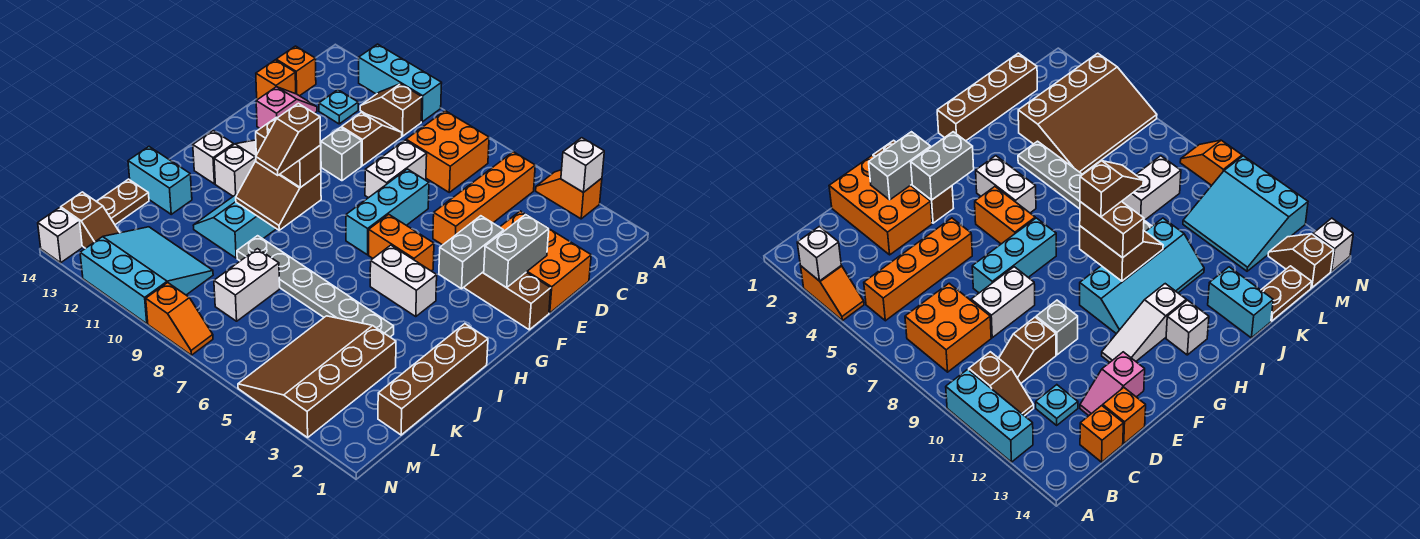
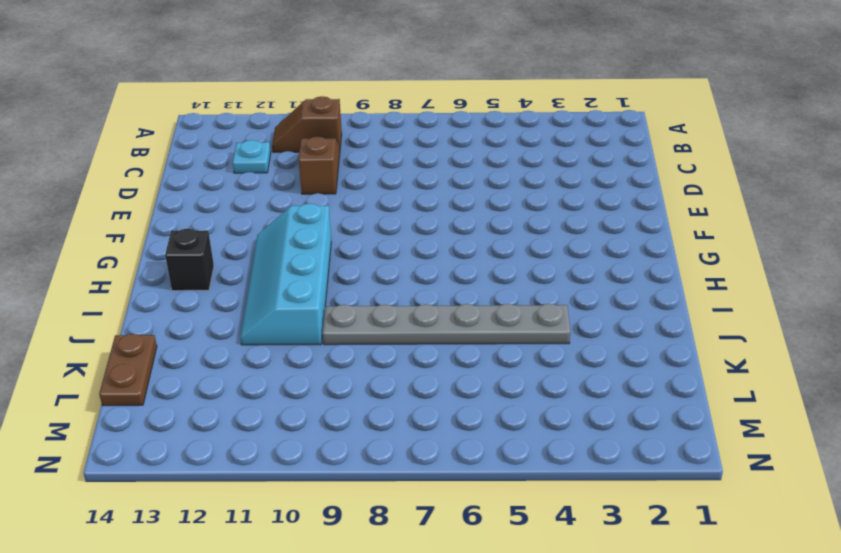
black brick H13 level 1 -> white brick H13 level 1
none -> orange slope A3:A4 level 1 top 3
none -> cyan brick A10:A12 level 1
none -> orange brick B5:E5 level 1
none -> orange brick B7:C8 level 1

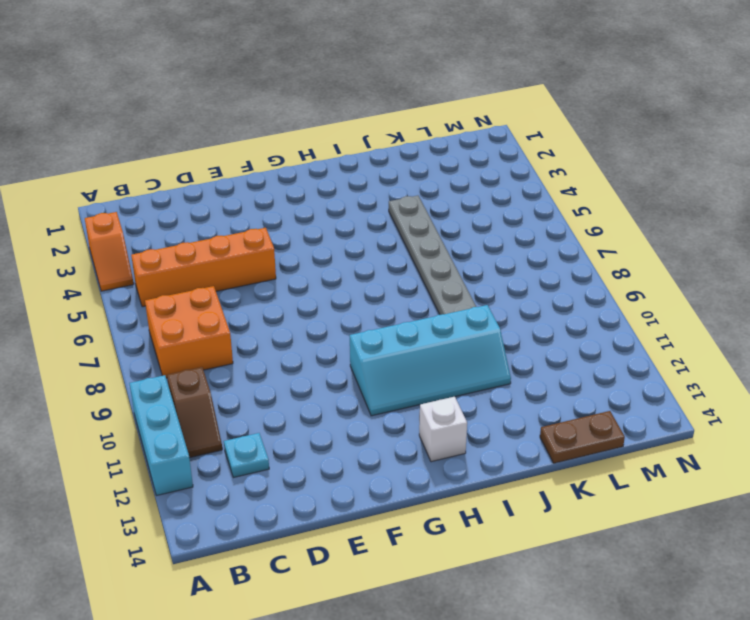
none -> brown slope C10:D10 level 1 top D
none -> orange brick C14 level 1
none -> orange brick D1:E3 level 1
none -> white brick D8:E8 level 1

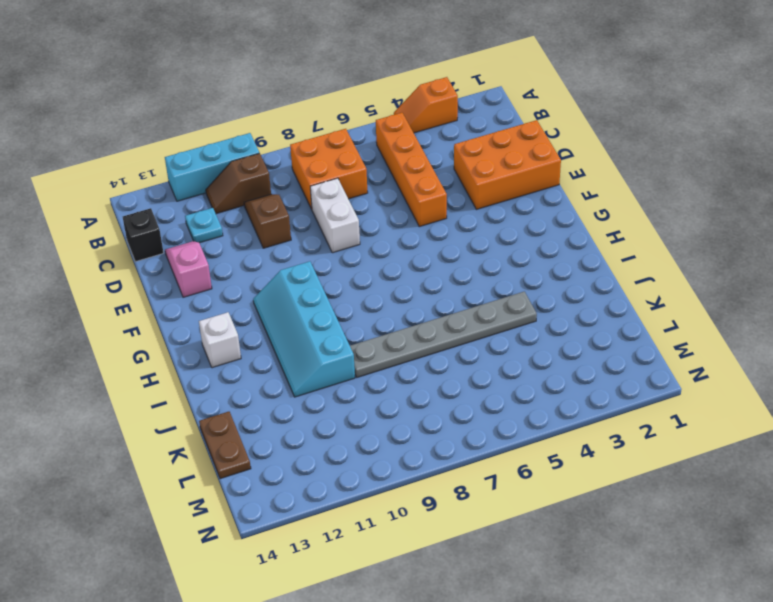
black brick C14 level 1 -> orange brick C14 level 1
none -> orange brick D14 level 1
none -> cyan brick E7:G7 level 1
none -> grey brick E10 level 1
none -> brown brick F1:F3 level 1

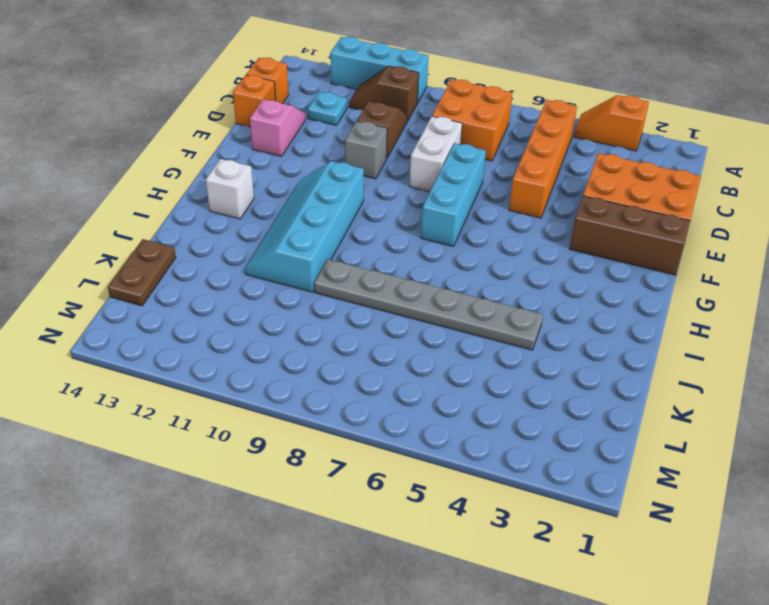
none -> white slope F12:H12 level 1 top H
none -> orange brick G5:G6 level 1
none -> white brick H4:H5 level 1
none -> brown brick I1:L1 level 1

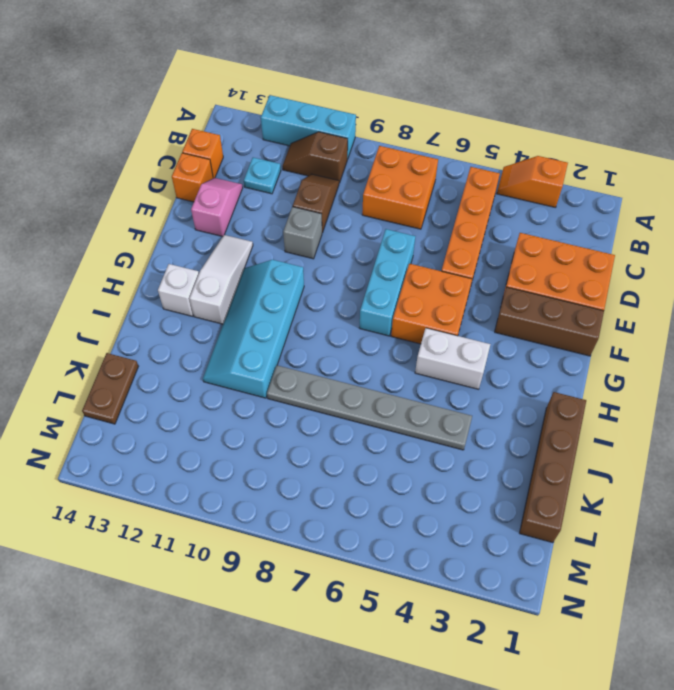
orange brick F5:G6 level 1 -> orange brick G5:G6 level 1
none -> white brick D8:E8 level 1
none -> cyan brick J13:J14 level 1
none -> brown slope K3:N5 level 1 top 3
none -> white brick K8:L8 level 1

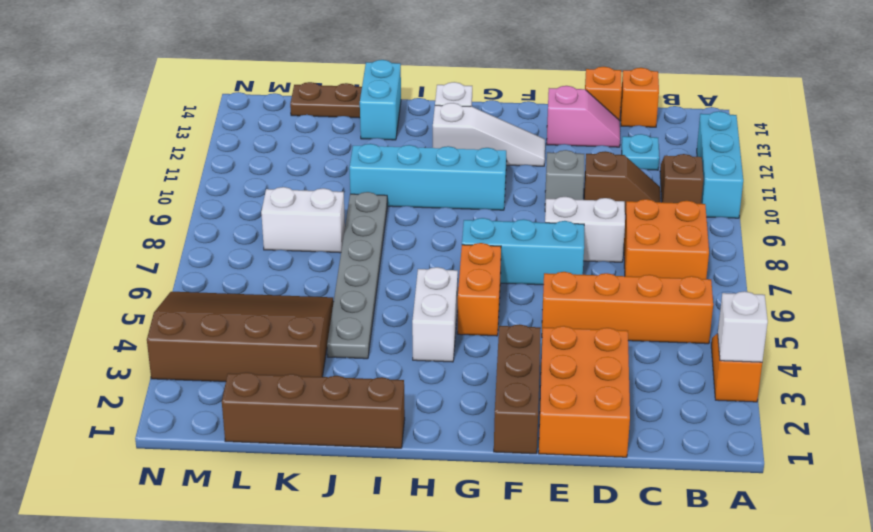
none -> cyan slope L10:N12 level 1 top N
none -> brown slope M13:M14 level 1 top 14
none -> orange slope N8:N9 level 1 top 9
none -> white brick N14 level 1

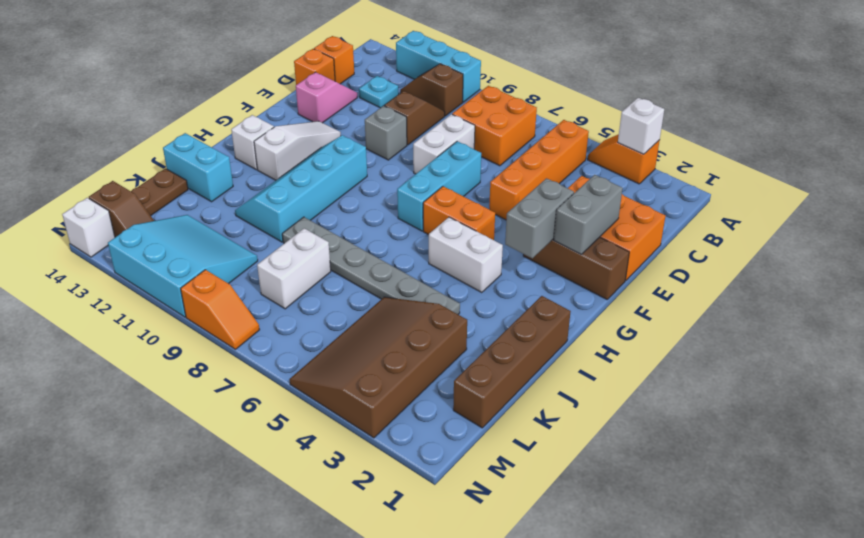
none -> brown slope H9:I10 level 2 top H
none -> brown brick H9:H10 level 3
none -> brown slope H9:I9 level 4 top H

